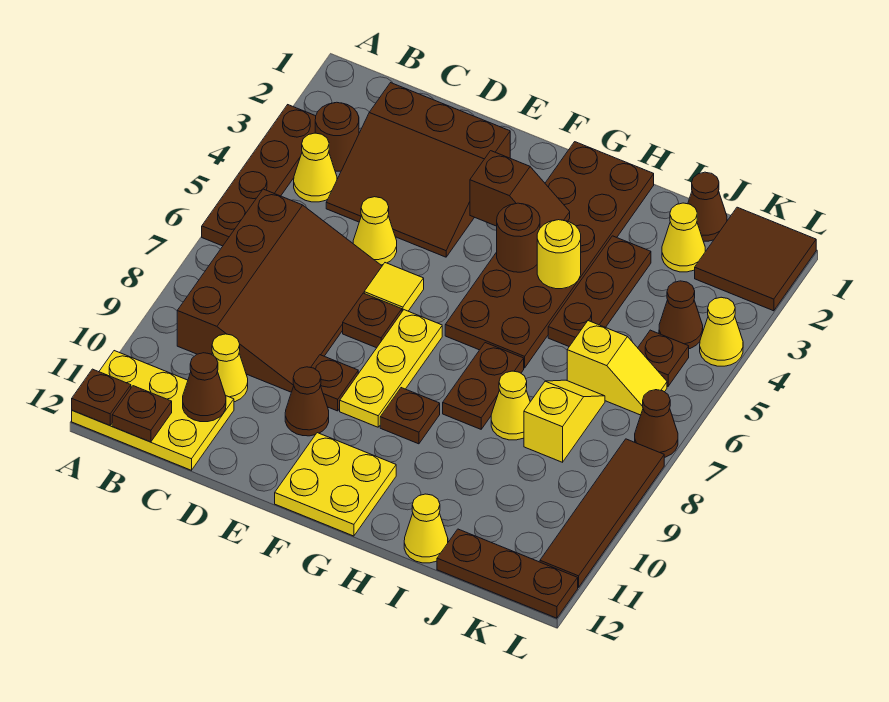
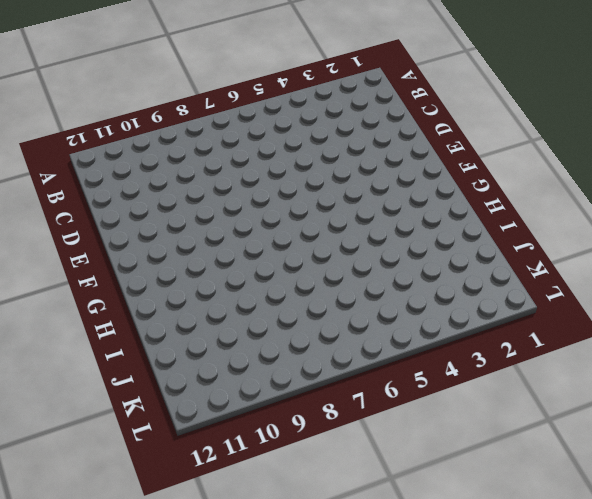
none -> brown plate A3:A6 level 1
none -> yellow plate A11:C12 level 1
none -> brown round brick B3 level 1
none -> yellow cone B4 level 1

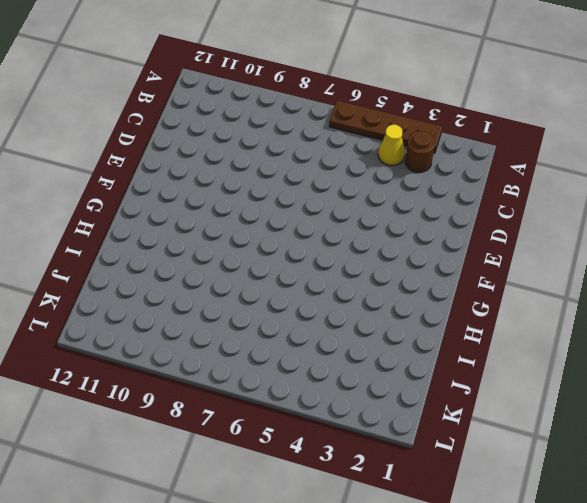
none -> yellow plate A11:C12 level 1
none -> brown slope B6:D9 level 1 top B
none -> brown slope C2:E4 level 1 top 2
none -> yellow cone C10 level 1

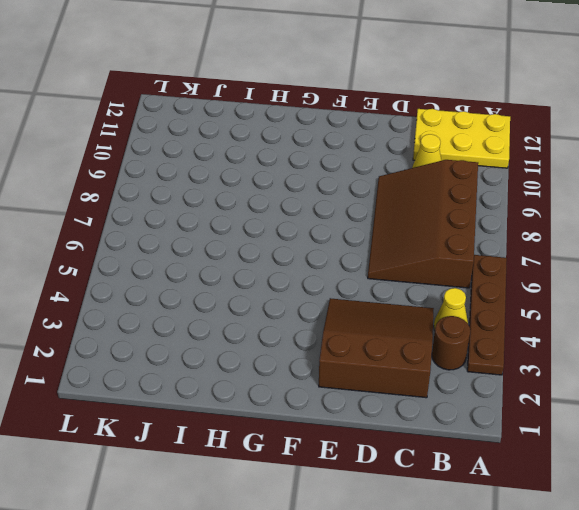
none -> yellow cone D5 level 1
none -> yellow tile E6 level 1
none -> brown plate E7 level 1
none -> brown plate E9 level 1

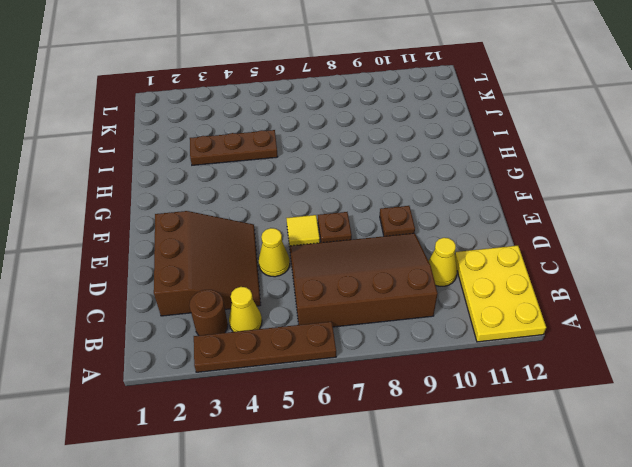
none -> brown cone E10 level 1
none -> yellow plate F7:F9 level 1
none -> yellow plate F11:G12 level 1
none -> brown plate G1:H6 level 1

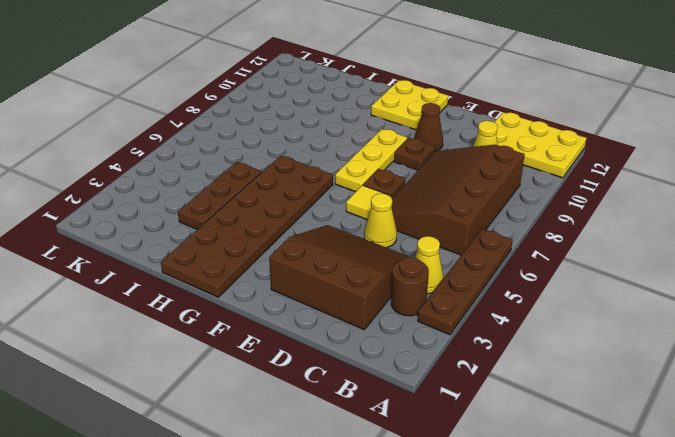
none -> brown plate G9 level 1
none -> brown plate H7:H8 level 1
none -> yellow cone I8 level 1
none -> yellow cone I12 level 1

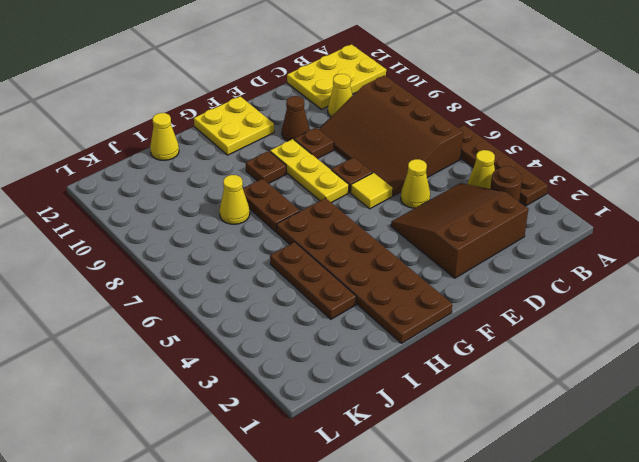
none -> brown cone J1 level 1
none -> yellow cone J2 level 1
none -> yellow slope J6:K6 level 1 top J
none -> yellow slope J7:J8 level 1 top 8

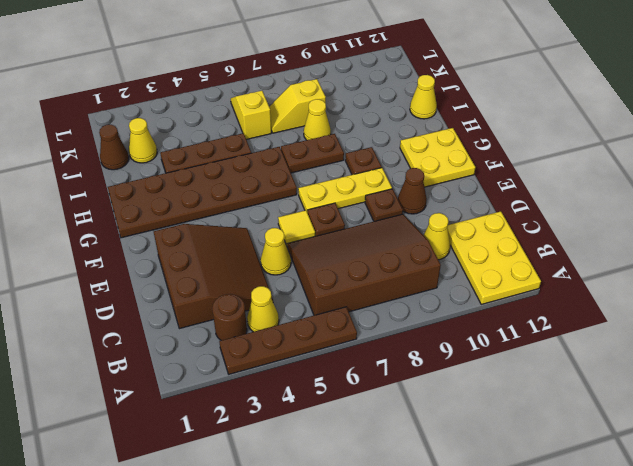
none -> brown plate J12:L12 level 1
none -> brown tile K1:L2 level 1
none -> brown cone K4 level 1
none -> brown plate K5 level 1

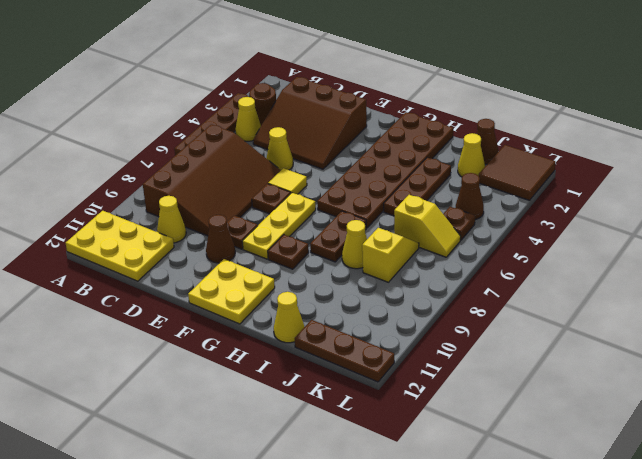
none -> yellow cone L4 level 1
none -> brown cone L7 level 1
none -> brown tile L8:L11 level 1
none -> brown plate A12 level 2

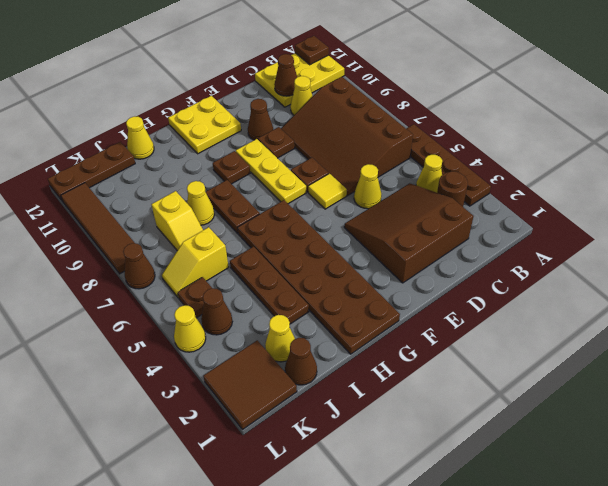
none -> brown plate B12 level 2
none -> brown slope F3:G3 level 2 top F
none -> brown round brick G4 level 2
none -> yellow round brick H4 level 2

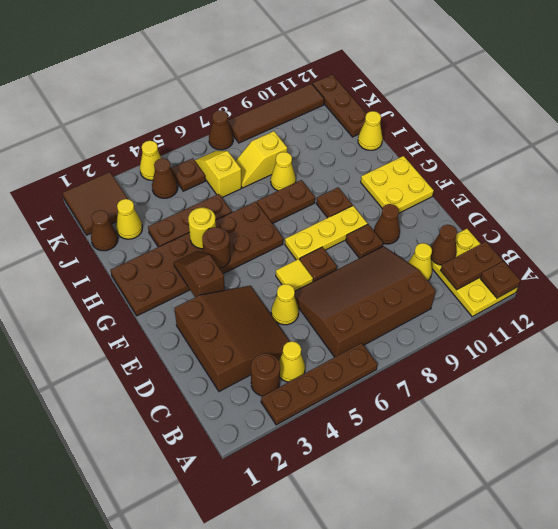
brown plate B11:B12 level 2 -> brown plate B12 level 2

